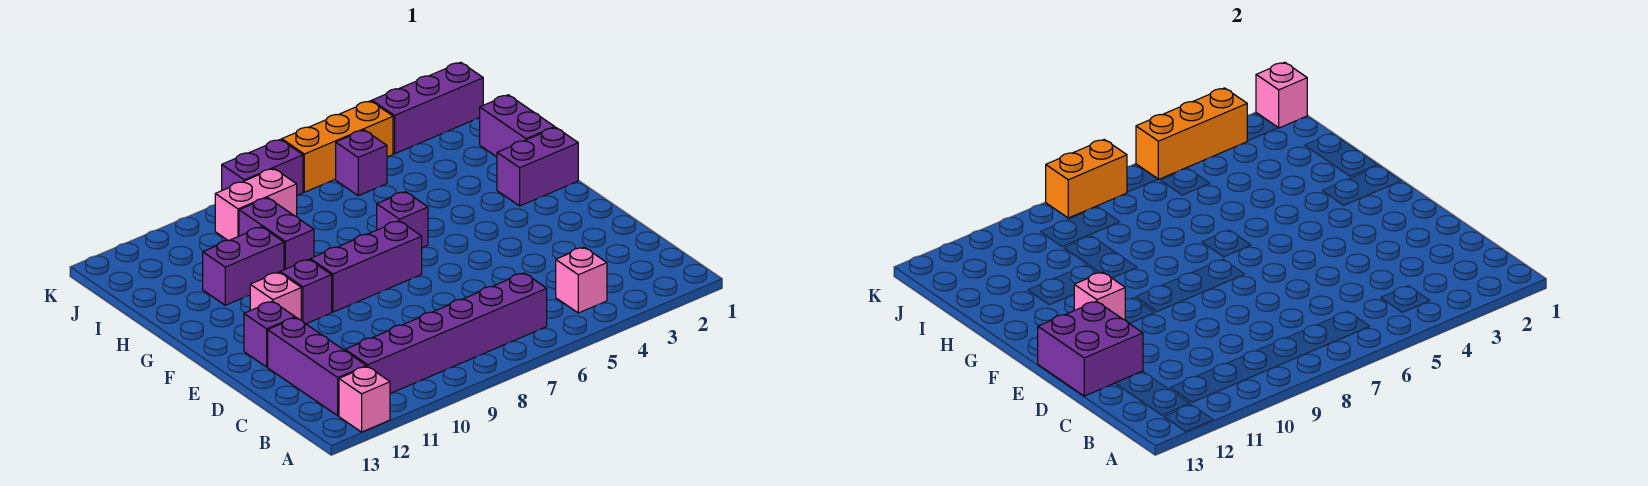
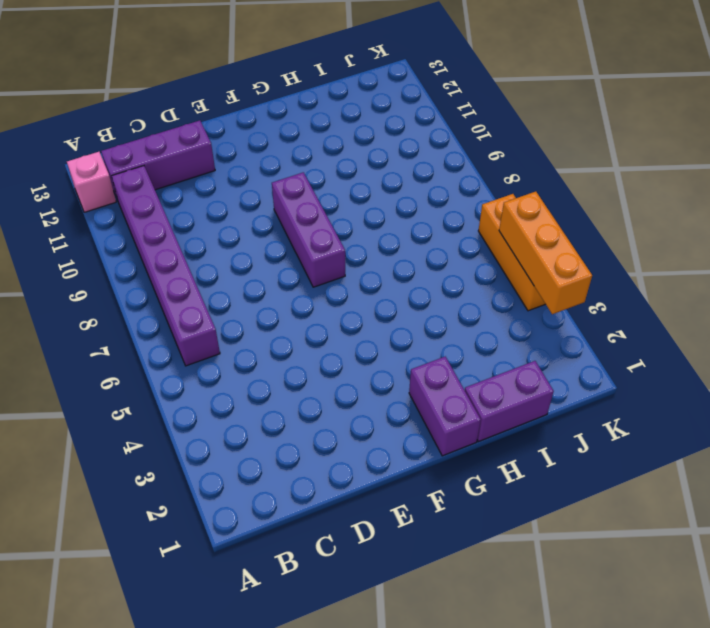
none -> pink brick B4 level 1
none -> purple brick E12 level 1
none -> purple brick F10 level 1

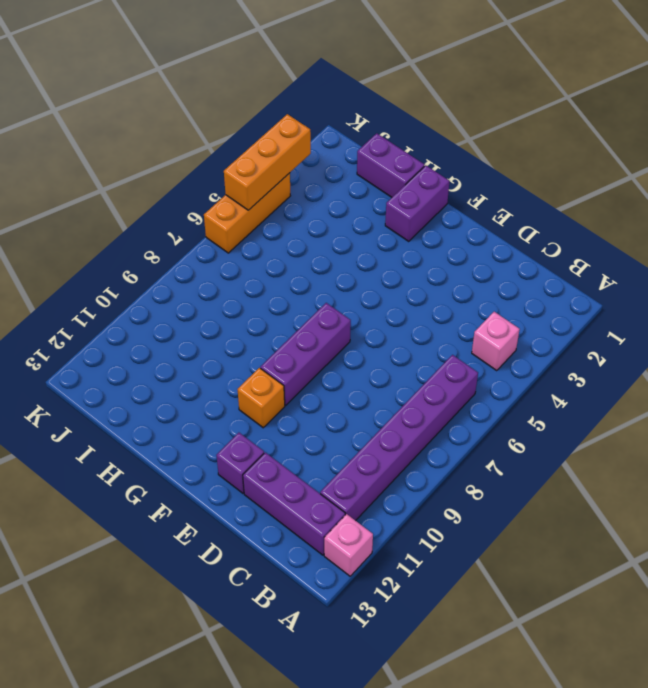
orange brick F10 level 1 -> purple brick F10 level 1
none -> pink brick F11 level 1
none -> purple brick G6 level 1
none -> purple brick H9:I9 level 1

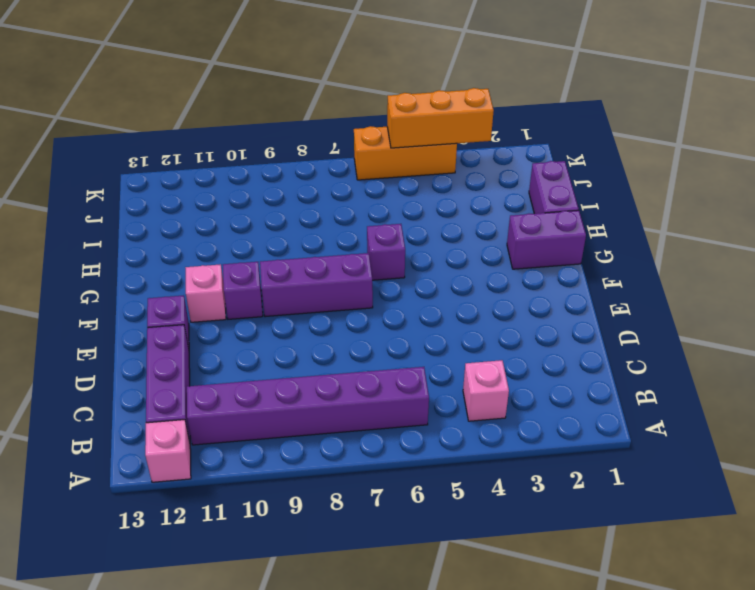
none -> purple brick H9:I9 level 1
none -> purple brick H10:H11 level 1
none -> purple brick J5 level 1

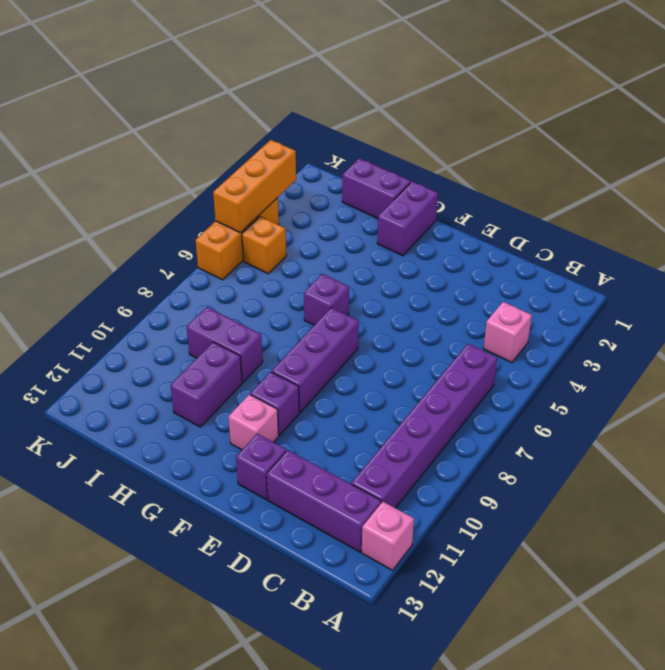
orange brick J5 level 1 -> purple brick J5 level 1
none -> pink brick J8:J9 level 1
none -> purple brick K1:K3 level 1
none -> purple brick K7:K8 level 1

